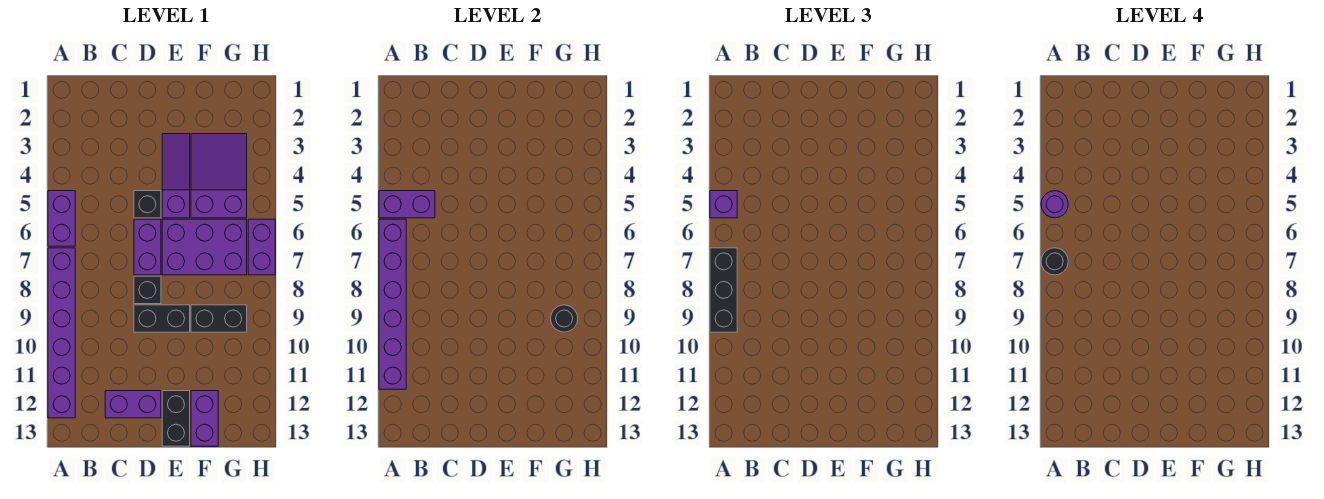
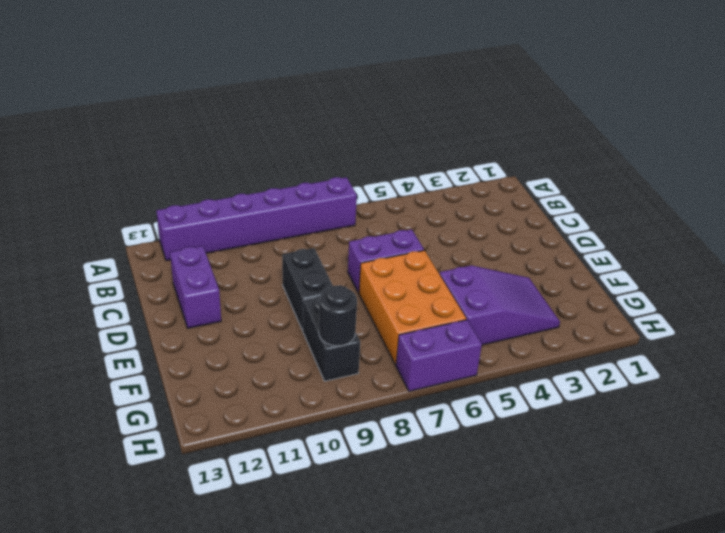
orange brick E6:G7 level 1 -> purple brick E6:G7 level 1
none -> purple brick A5:A6 level 1
none -> black brick D5 level 1
none -> black brick D8 level 1

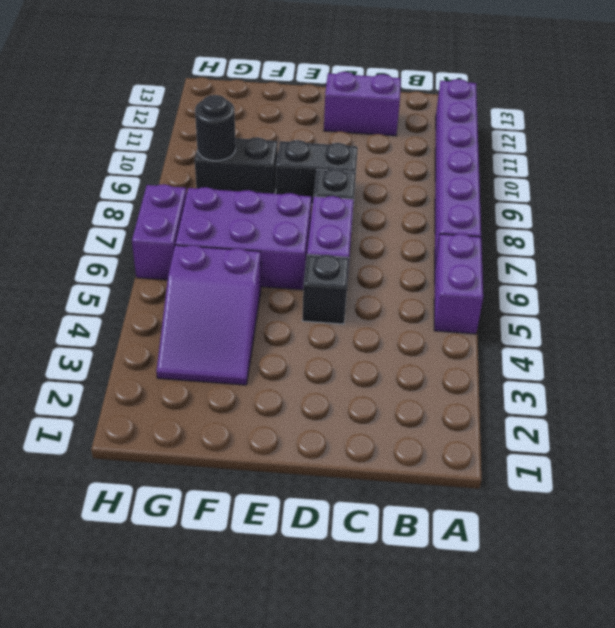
none -> purple slope E3:E5 level 1 top 5
none -> black brick E12:E13 level 1
none -> purple brick F12:F13 level 1

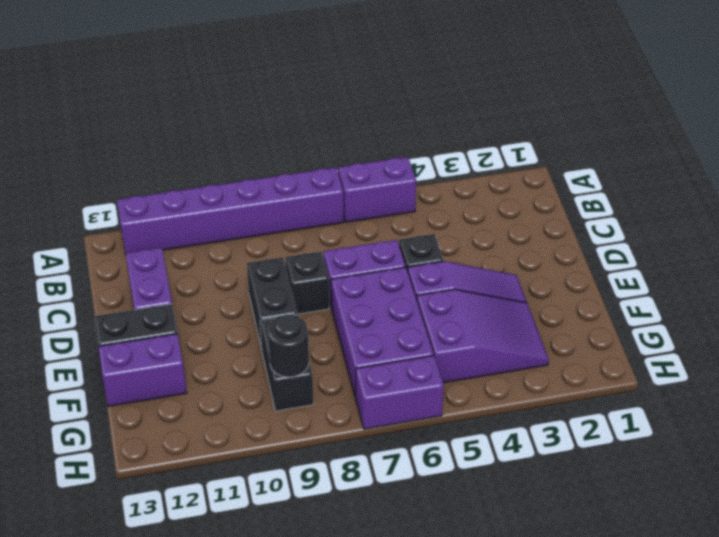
none -> purple brick A5:B5 level 2
none -> purple brick A6:A11 level 2
none -> purple brick A5 level 3

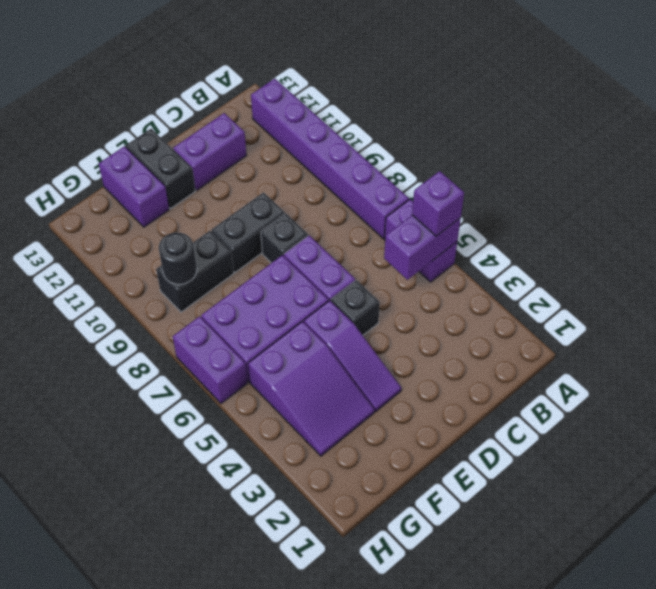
none -> purple brick A6:A11 level 2
none -> black brick A7:A9 level 3
none -> purple round brick A5 level 4

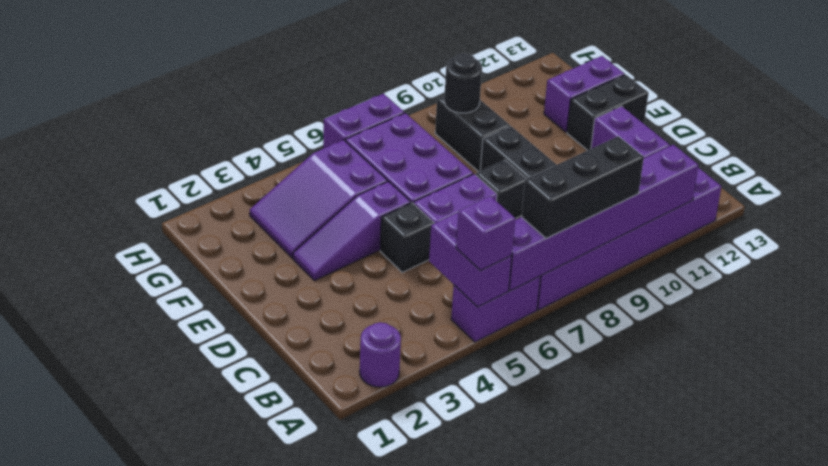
purple round brick A2 level 1 -> purple round brick A5 level 4
none -> black round brick A7 level 4

